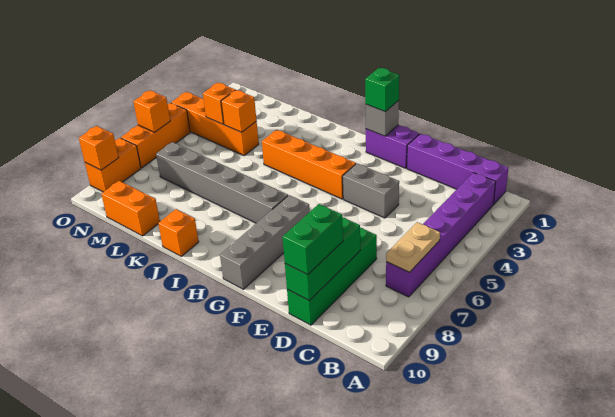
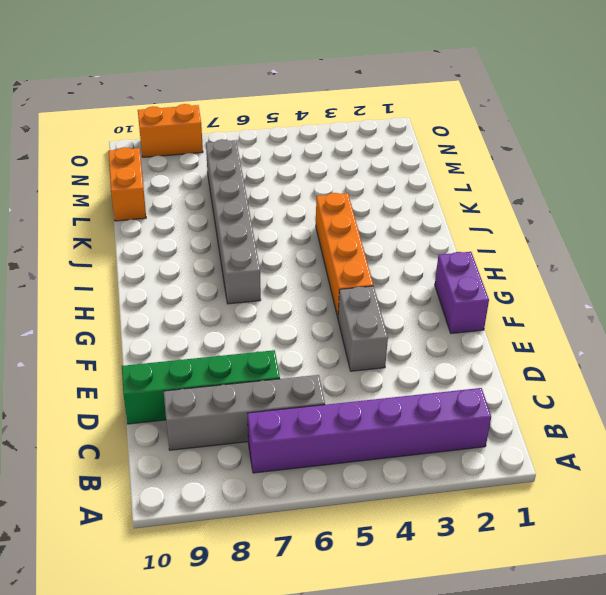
grey brick C6:C9 level 1 -> grey brick G7:G10 level 1
none -> purple brick B1:E1 level 1
none -> orange brick J10 level 1
none -> orange brick L4:O4 level 1

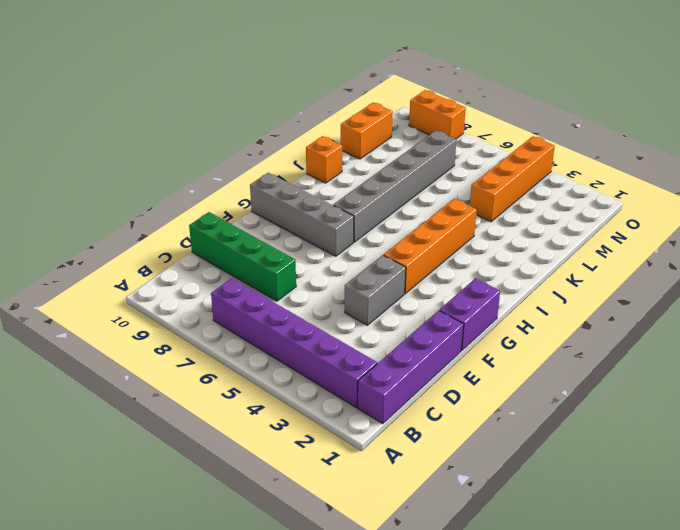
none -> orange brick O5:O7 level 1
none -> tan plate B6:B7 level 2
none -> green brick D8:D10 level 2

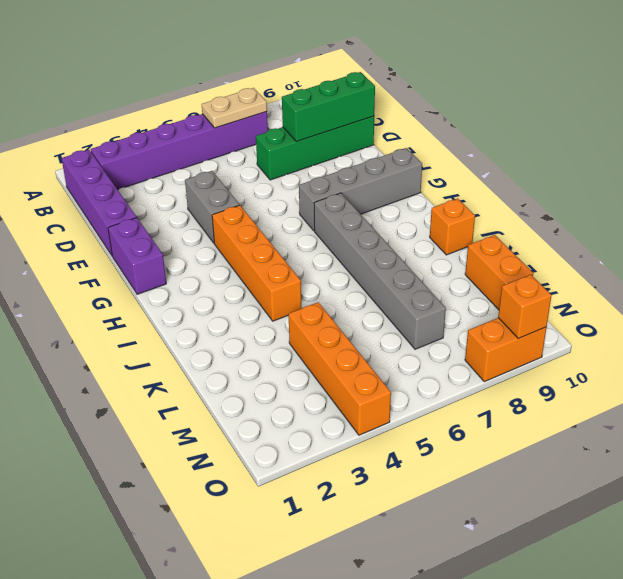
none -> orange brick O5:O7 level 1
none -> grey brick G1 level 2
none -> orange brick L4 level 2

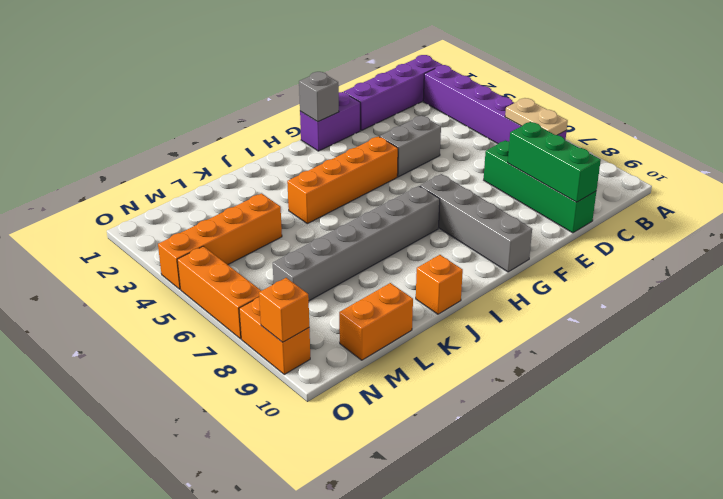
none -> orange brick L4 level 2
none -> orange brick M4 level 2
none -> orange brick O6 level 2

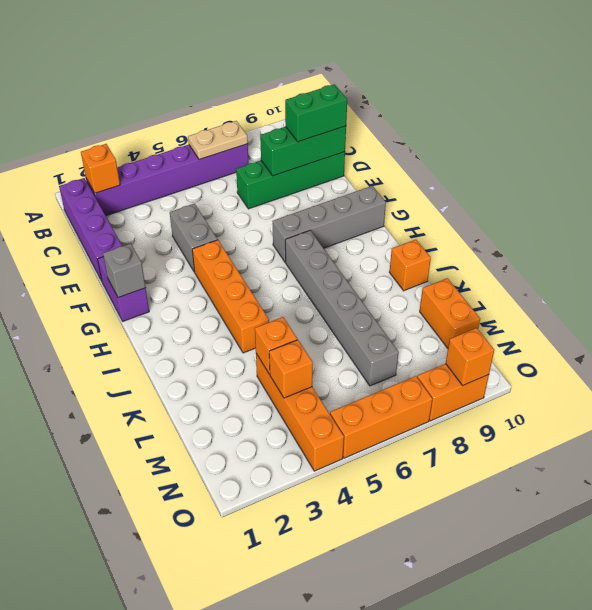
orange brick B2 level 2 -> orange brick O6 level 2
none -> green brick G1 level 3

